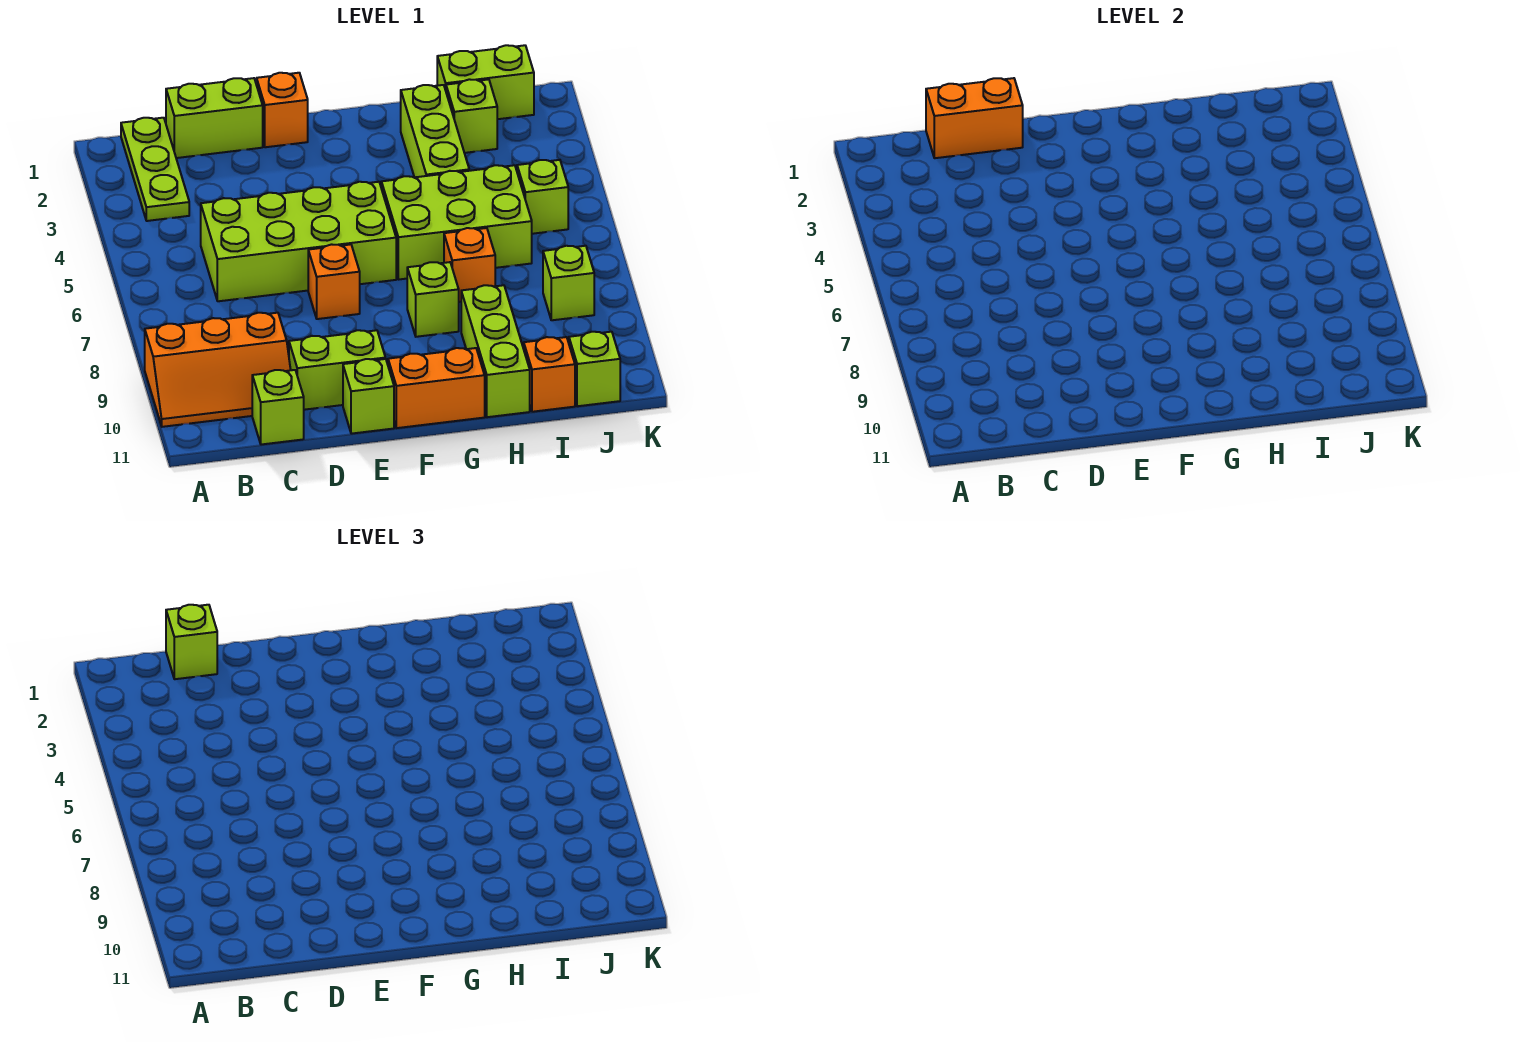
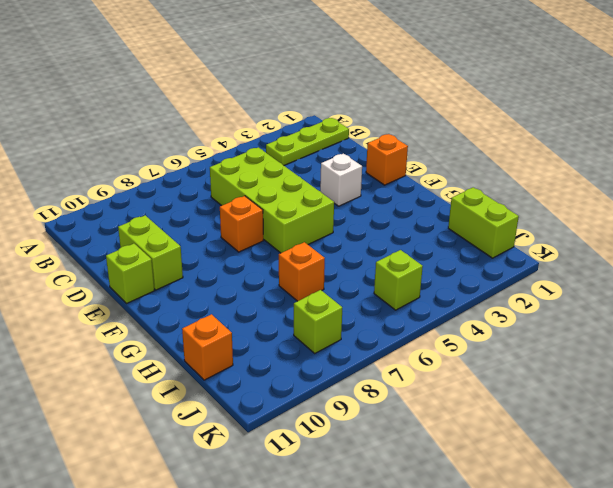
white brick E3 level 1 -> none
none -> orange slope A9:C10 level 1 top 9
none -> lime brick C1:D1 level 1
none -> lime brick C11 level 1

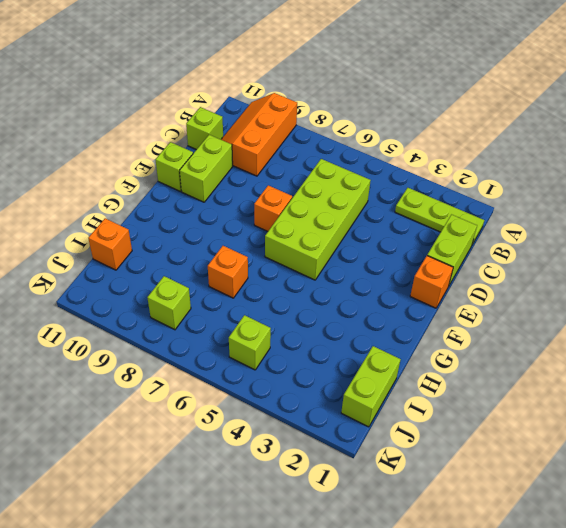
none -> orange brick F11:G11 level 1
none -> lime brick G5:I6 level 1
none -> lime brick G8 level 1

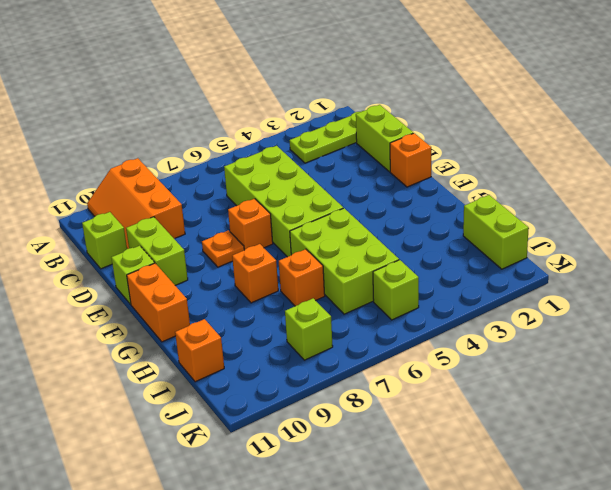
orange plate E8 level 1 -> none
orange brick G8 level 1 -> lime brick G8 level 1
none -> lime brick H2:H4 level 1
none -> lime brick H9:H11 level 1
none -> lime brick I2 level 1

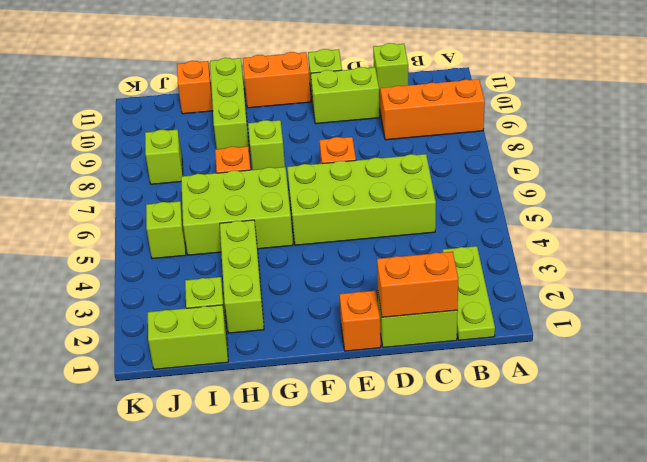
none -> lime brick J11 level 1
none -> lime brick C1 level 3

